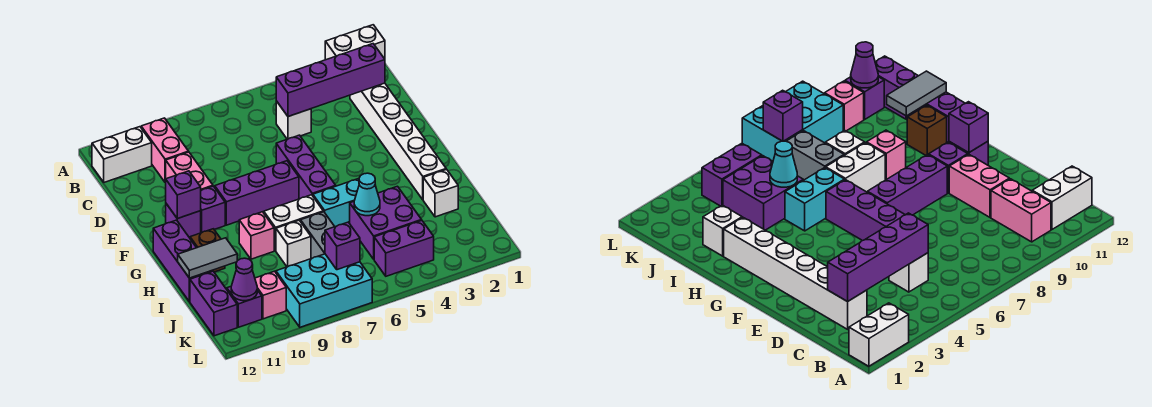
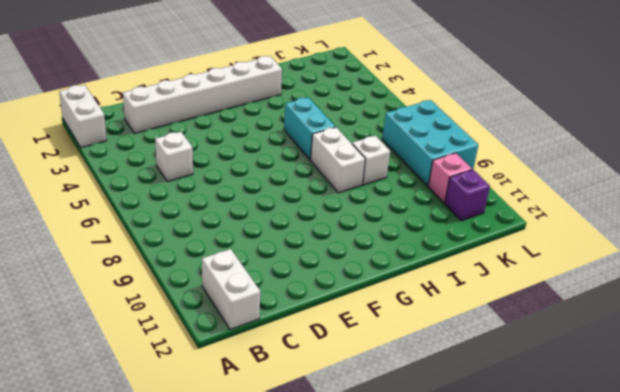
none -> pink brick B10:C10 level 1
none -> pink brick D10:E10 level 1
none -> purple brick E6:G6 level 1
none -> purple brick F7:F9 level 1

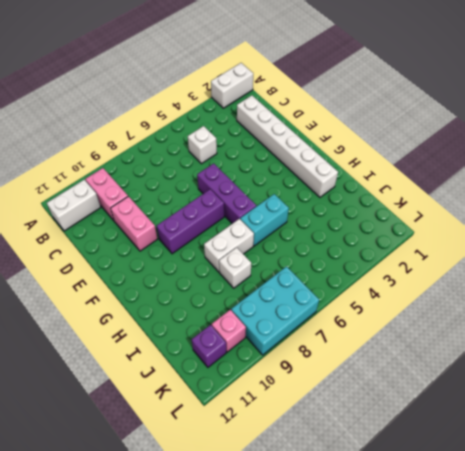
none -> purple brick F10 level 1
none -> purple brick F11 level 1
none -> purple brick G12:I12 level 1
none -> pink brick H9 level 1

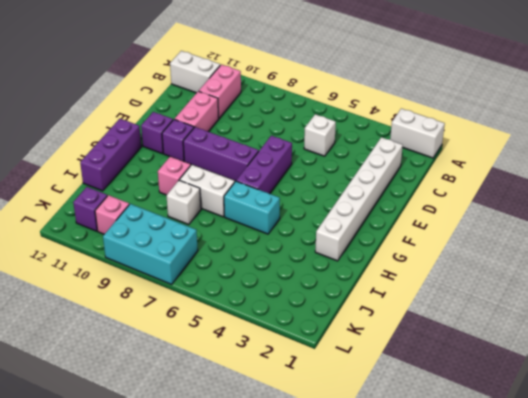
none -> brown brick H11 level 1
none -> white brick I2 level 1
none -> purple brick I4:J5 level 1
none -> grey brick I7:J7 level 1

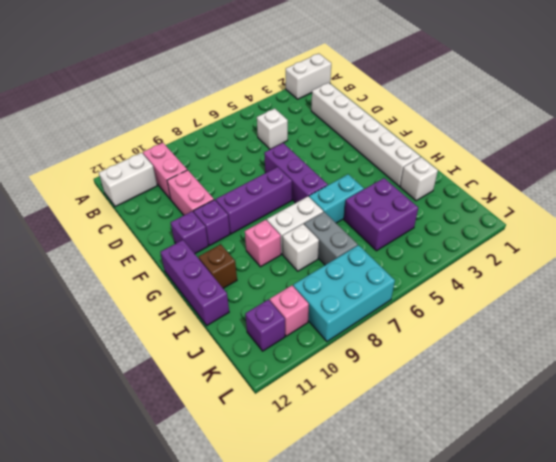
none -> purple brick J12:K12 level 1
none -> purple brick K4:K5 level 1
none -> purple brick C2:C5 level 2
none -> purple brick F11 level 2

